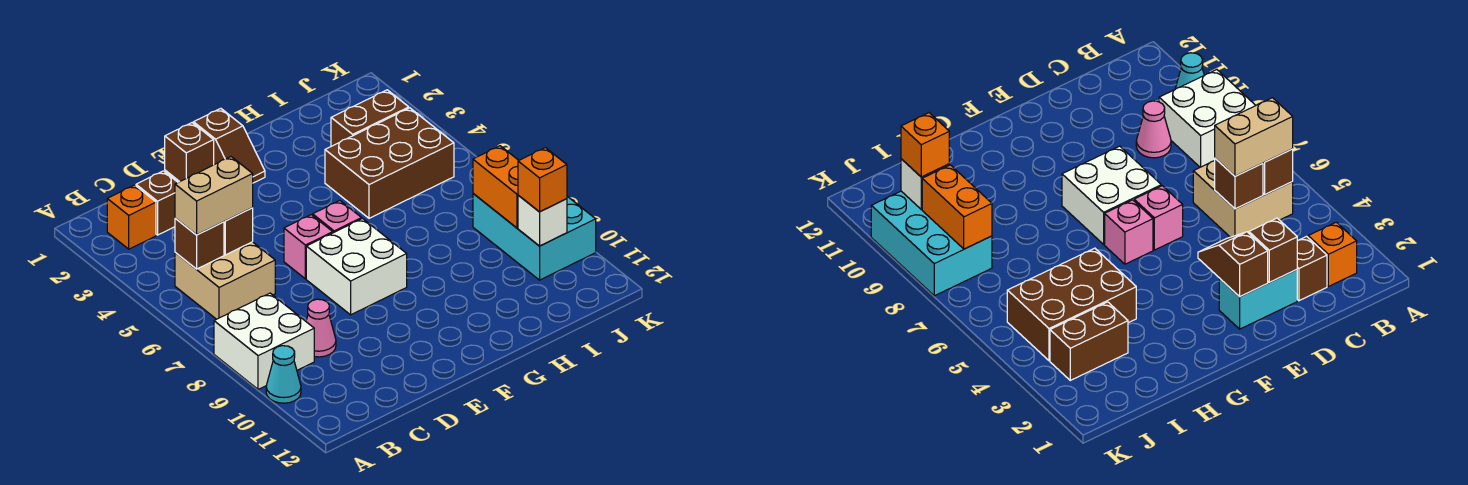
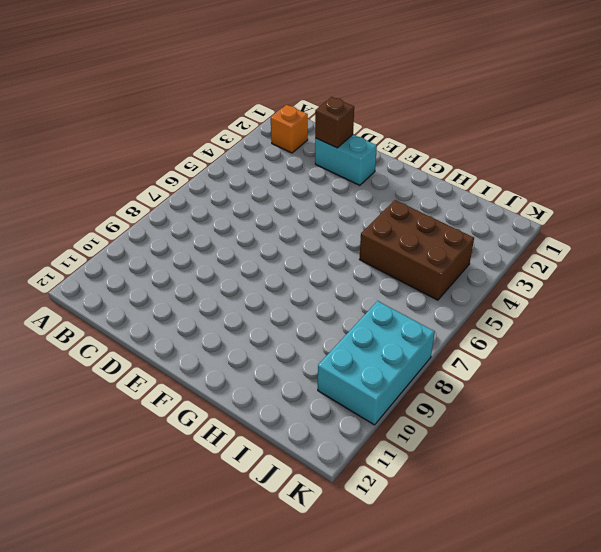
none -> white brick A8:B9 level 1
none -> cyan cone A10 level 1
none -> tan brick B5:C6 level 1

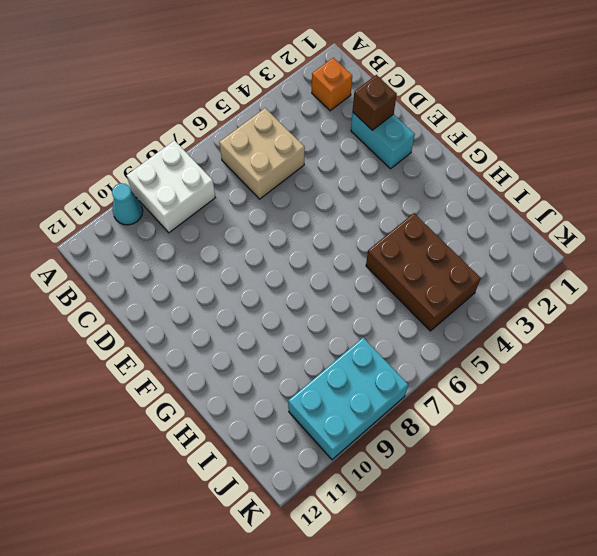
none -> brown brick C2 level 1
none -> pink cone C9 level 1
none -> pink brick E6 level 1

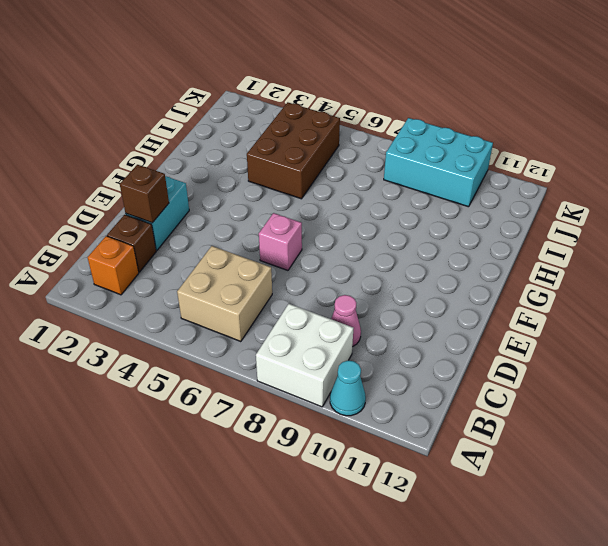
none -> white brick E7:F8 level 1
none -> pink brick F6 level 1
none -> brown brick I3:J3 level 1

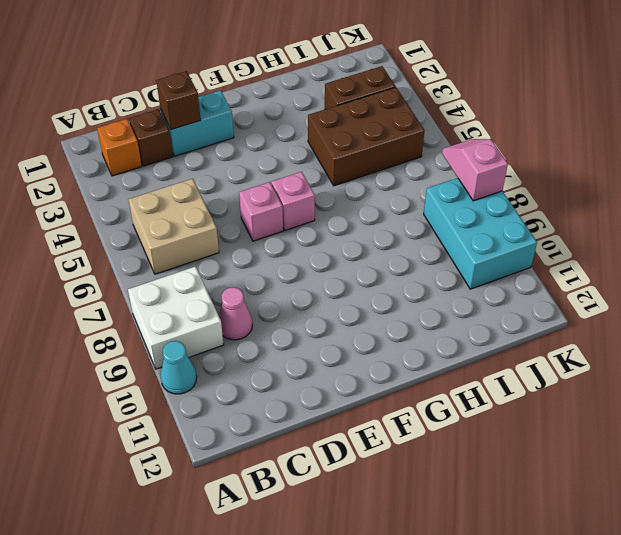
pink slope K7:K8 level 2 top 8 -> none
none -> white brick E7:F8 level 1
none -> brown brick B5 level 2
none -> brown brick C5 level 2

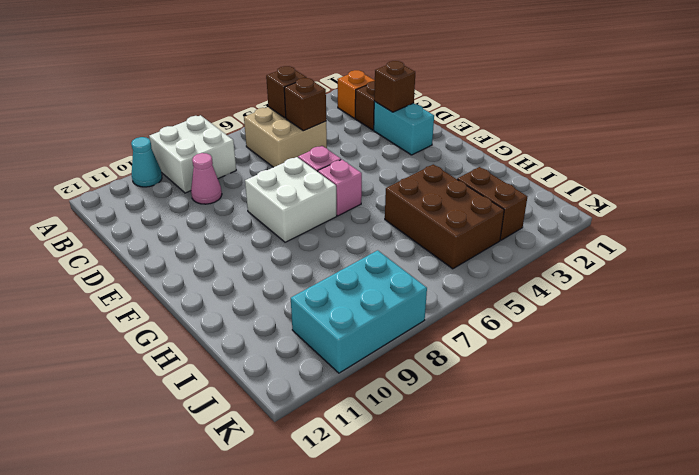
none -> brown slope E2:E3 level 2 top 2
none -> orange brick J8:J9 level 2
none -> white brick J10 level 2

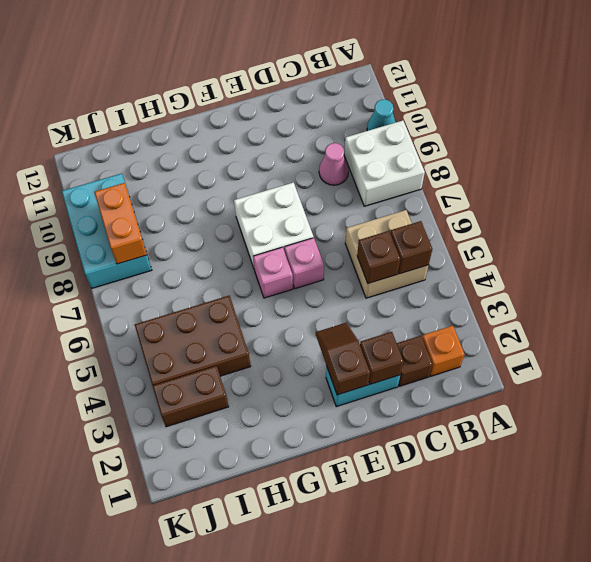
none -> white brick J10 level 2
none -> tan brick B5:C5 level 3
none -> orange brick J10 level 3

